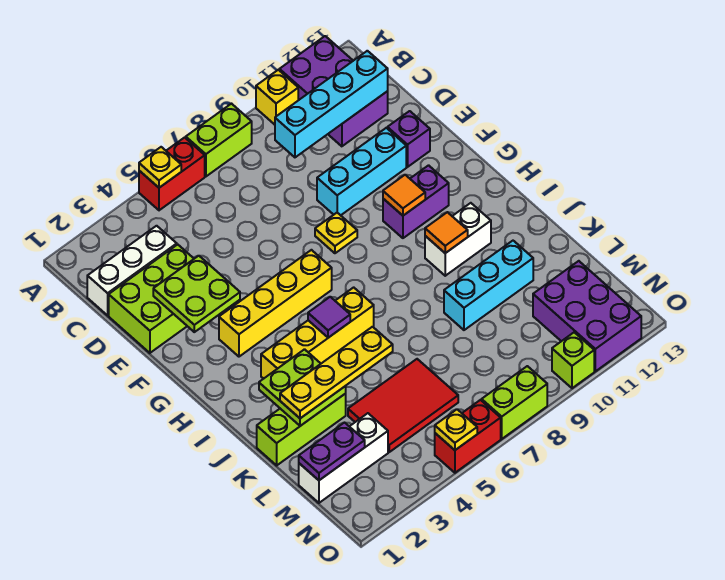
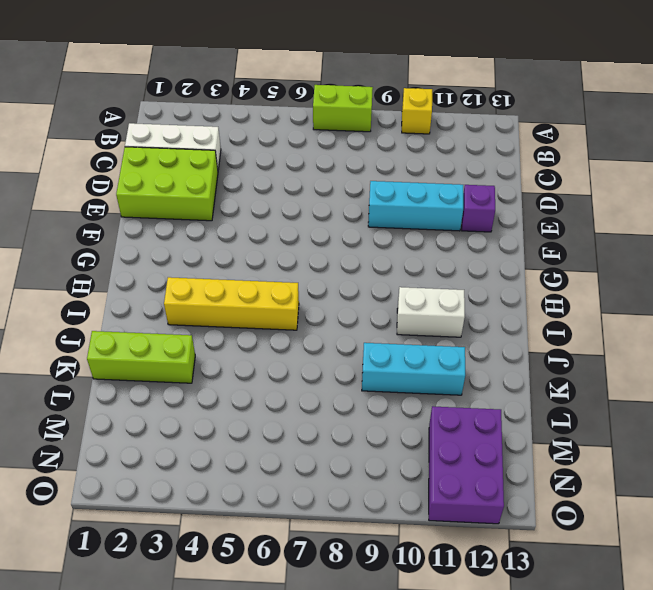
none -> red brick A5:A6 level 1
none -> purple brick A11:C12 level 1
none -> yellow plate F8 level 1
none -> yellow brick G3:G6 level 1

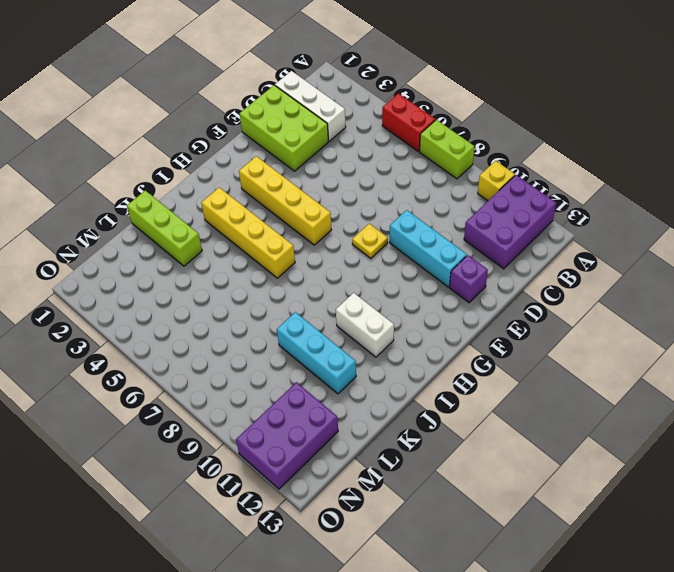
none -> purple brick G10:G11 level 1
none -> red tile L4:M6 level 1
none -> white brick M1:M3 level 1
none -> red brick O5:O6 level 1

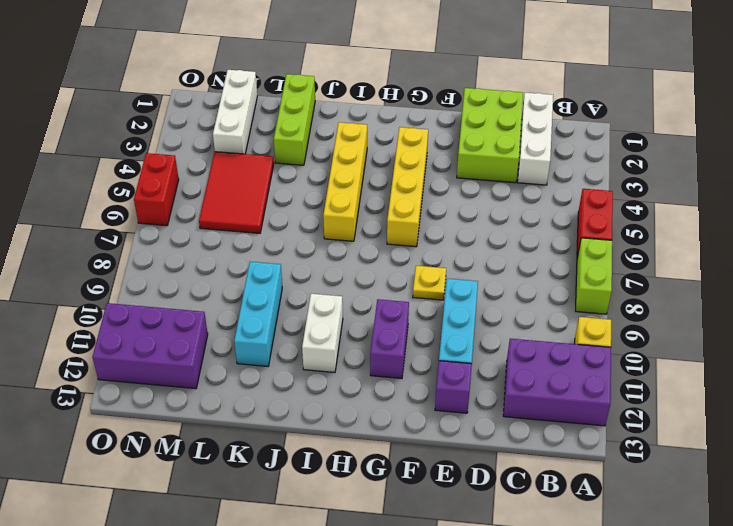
none -> lime brick O7:O8 level 1
none -> lime brick O10 level 1
none -> yellow plate A5 level 2
none -> cyan brick C9:C12 level 2

